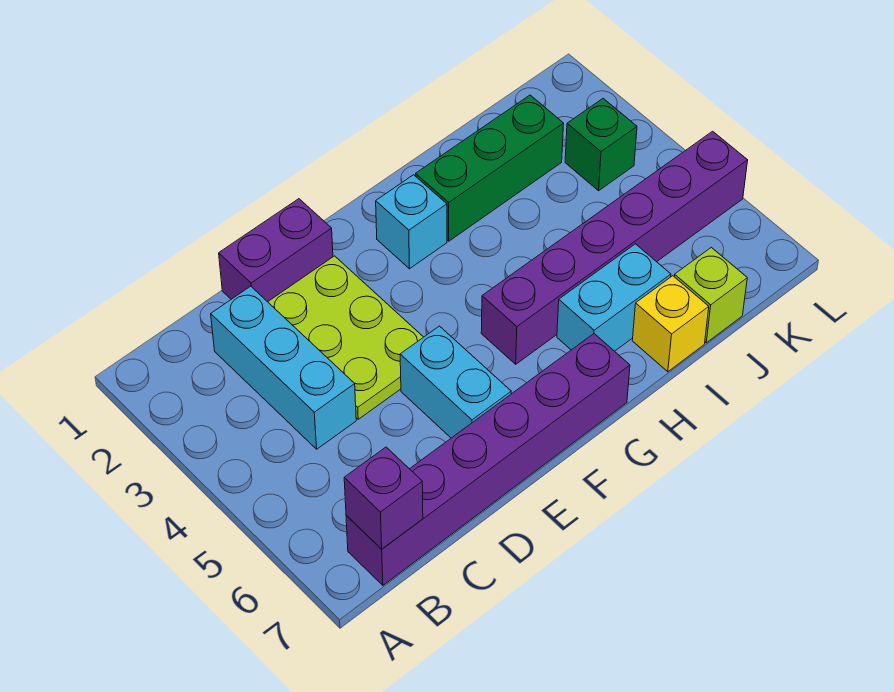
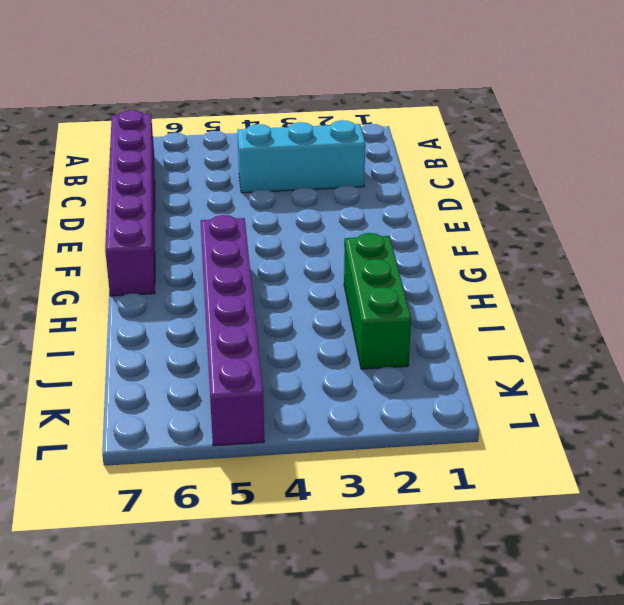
none -> purple brick D1:E1 level 1
none -> lime plate D2:E4 level 1
none -> cyan brick E5:E6 level 1

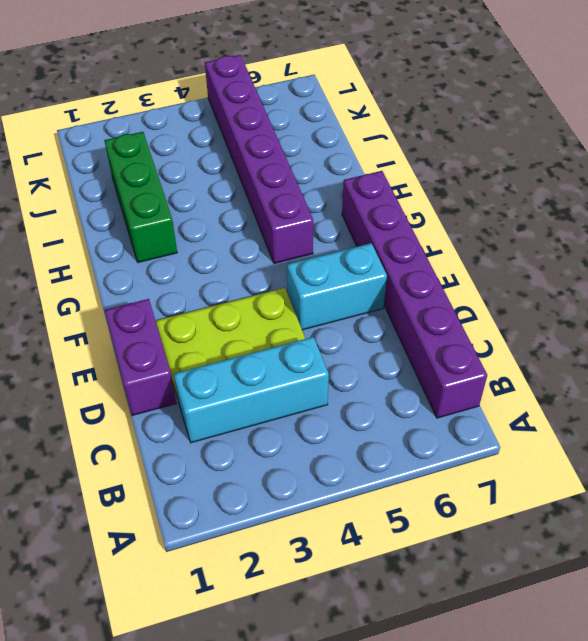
none -> cyan brick G2 level 1
none -> cyan brick H6:I6 level 1
none -> yellow brick I7 level 1

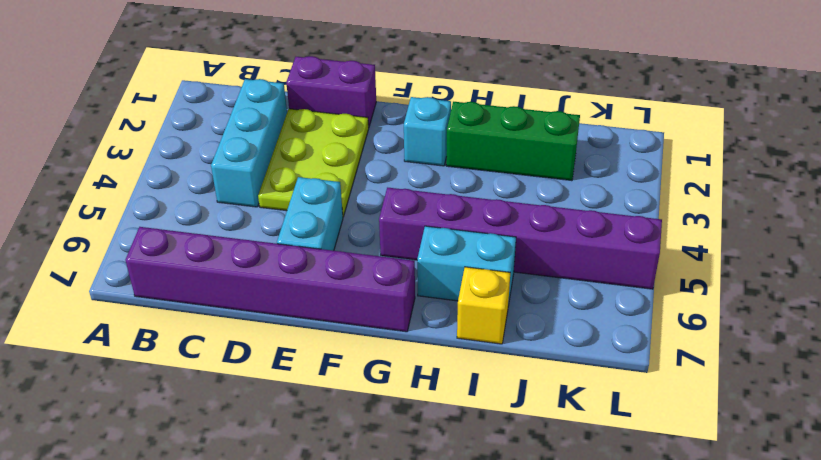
none -> lime brick J7 level 1
none -> green brick K3 level 1
none -> purple brick B7 level 2

